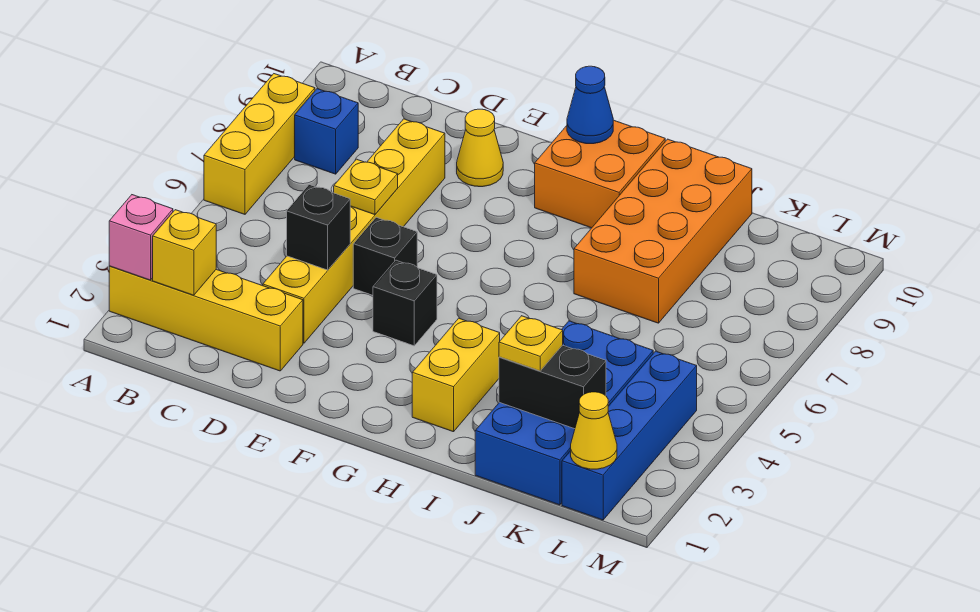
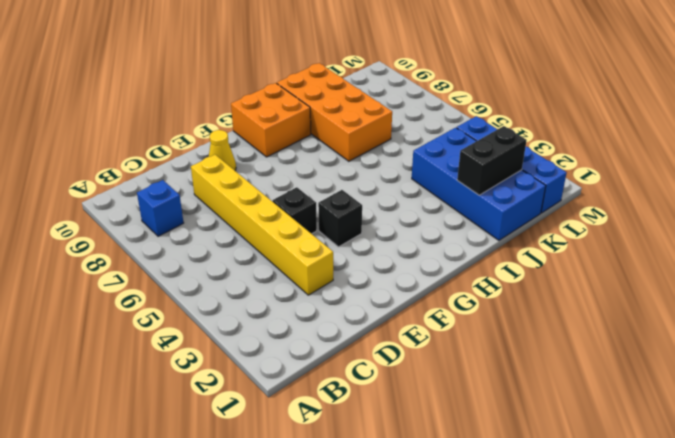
none -> yellow brick A2:D2 level 1
none -> yellow brick A6:A8 level 1
none -> yellow brick H2:H3 level 1

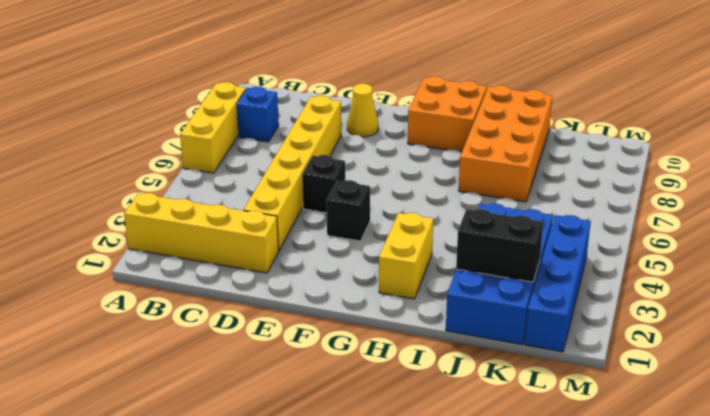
none -> pink brick A2 level 2
none -> yellow brick B2 level 2
none -> black brick D4 level 2

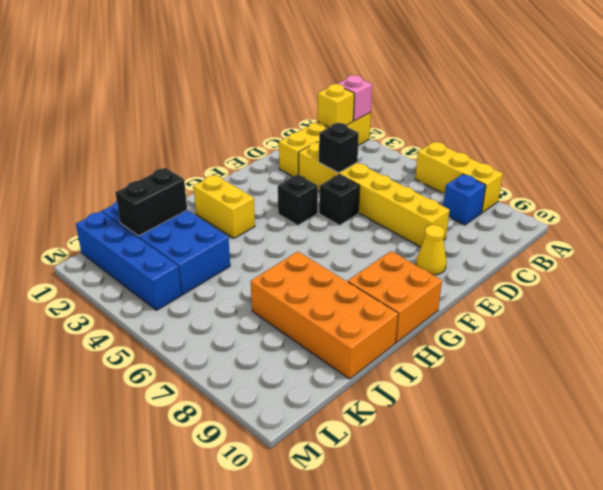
none -> yellow plate D6 level 2
none -> blue cone G10 level 2
none -> yellow cone L1 level 2

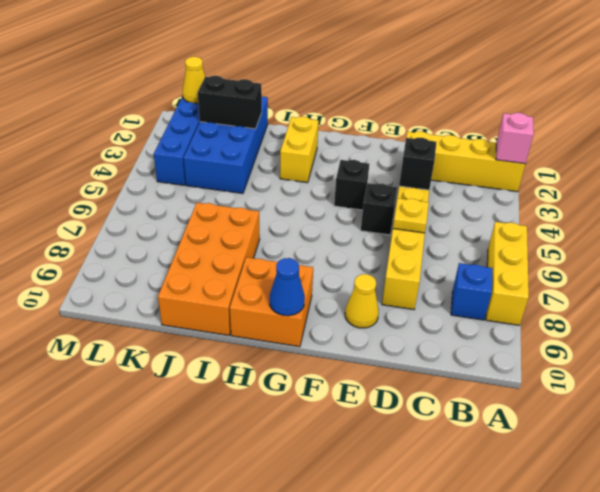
none -> yellow brick B2 level 2
none -> yellow plate J2 level 3

